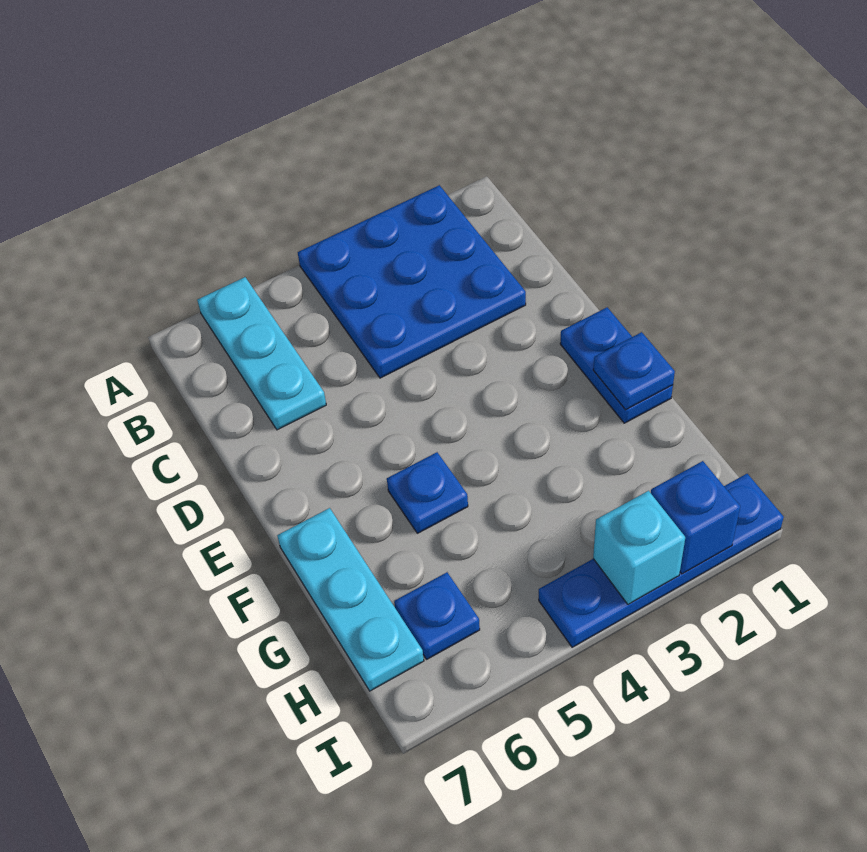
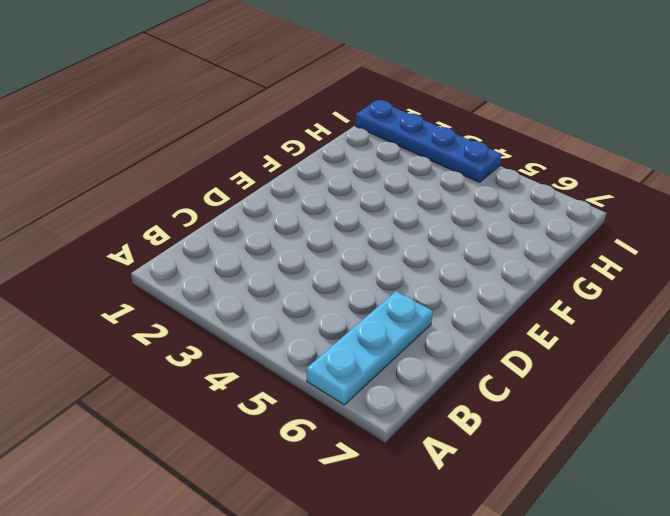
none -> blue plate A2:C4 level 1
none -> blue plate E1:F1 level 1

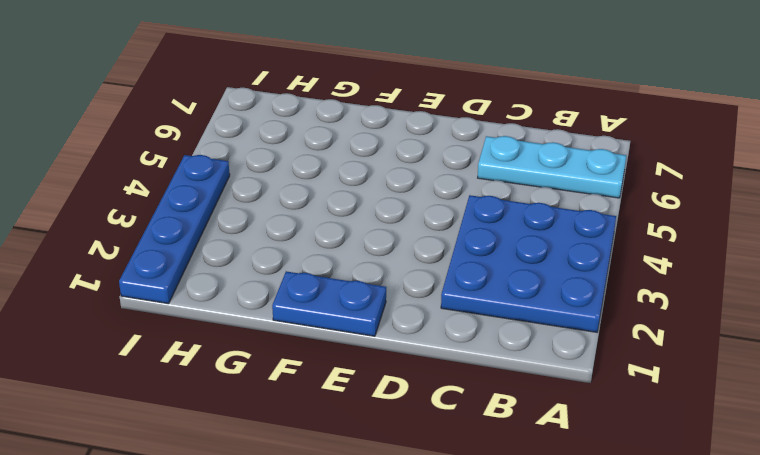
none -> blue plate F5 level 1
none -> cyan plate F7:H7 level 1

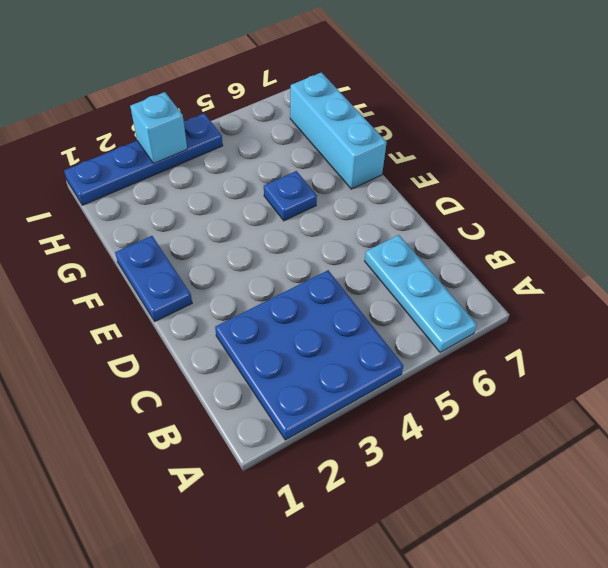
cyan brick F7:H7 level 1 -> cyan plate F7:H7 level 1
none -> blue plate H6 level 1
none -> blue plate F1 level 2

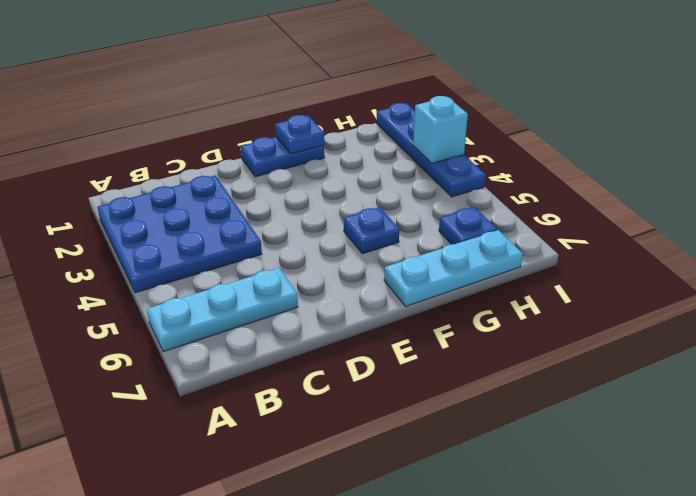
none -> blue brick I2 level 2

